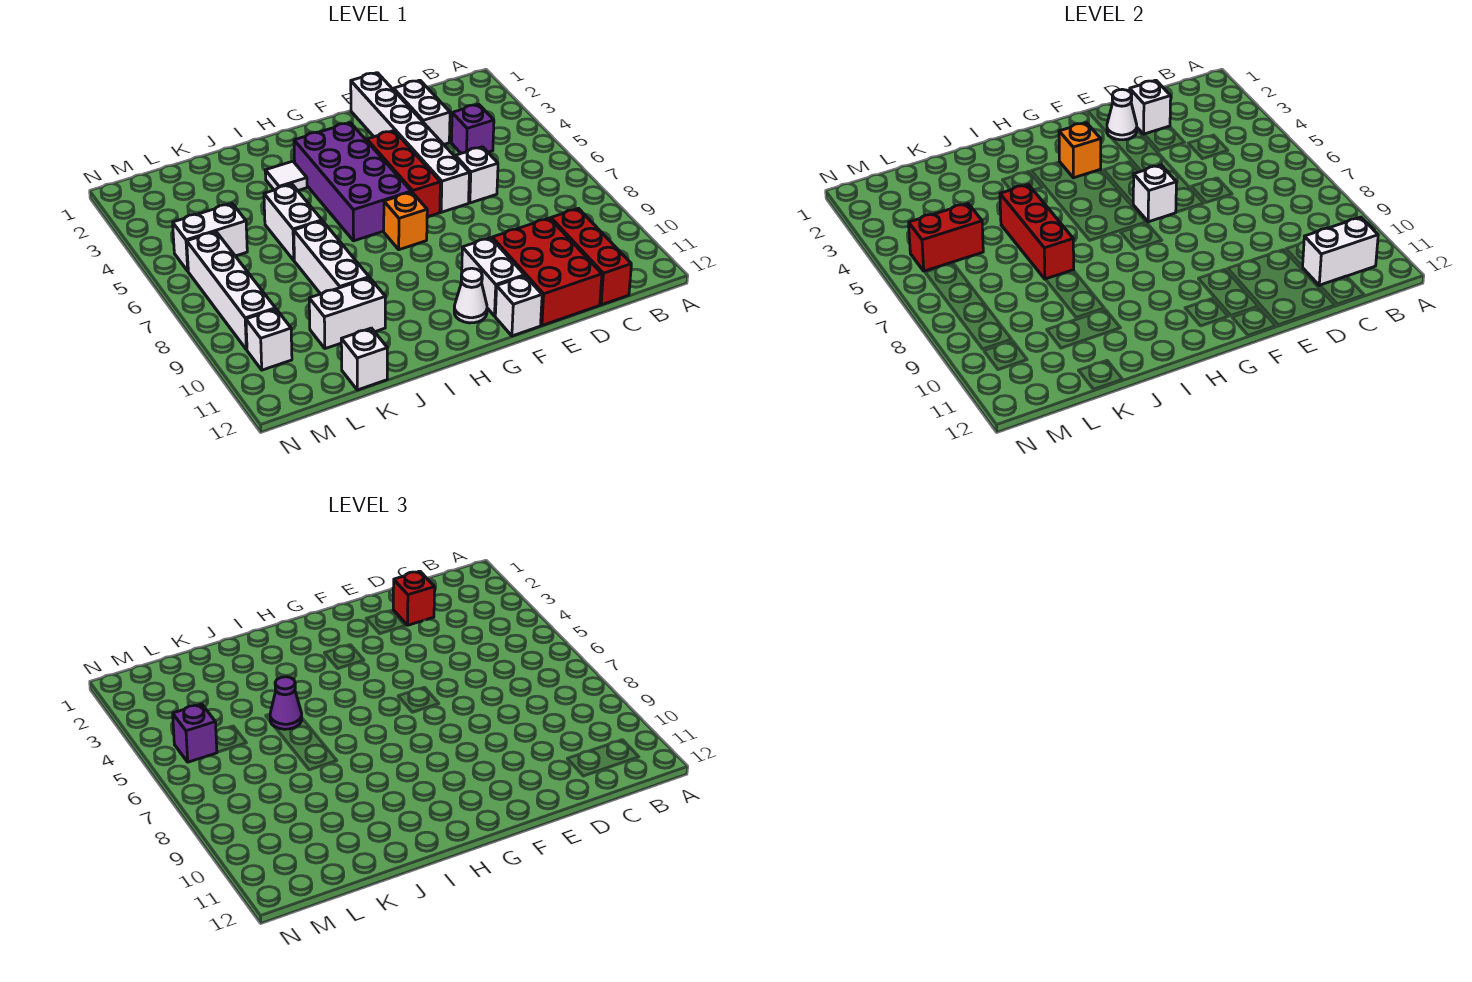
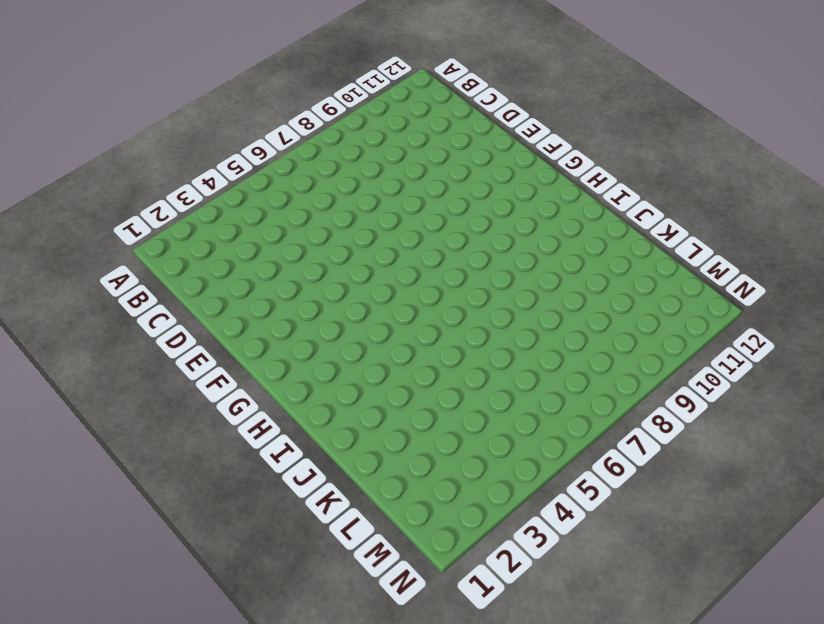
none -> purple brick C4 level 1
none -> red brick C10:C12 level 1
none -> white brick D2:D3 level 1
none -> white brick D6 level 1

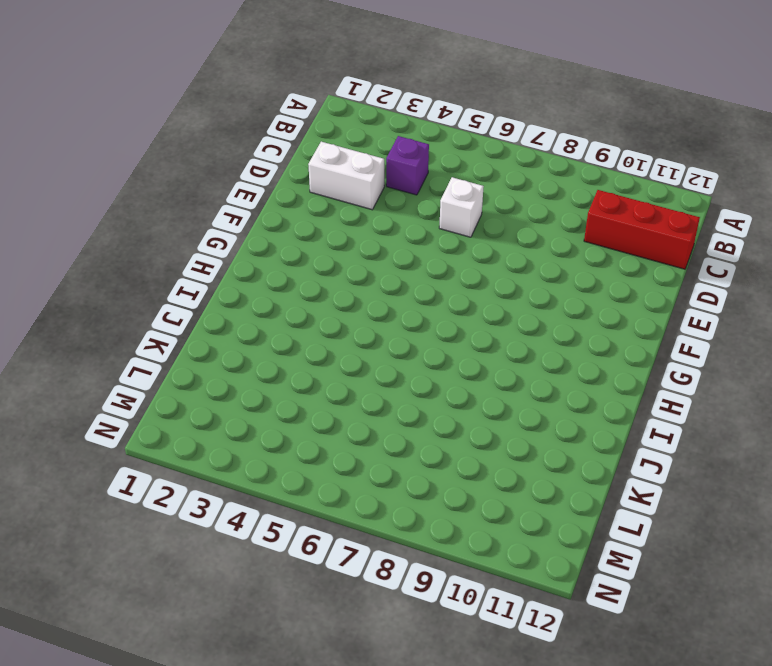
none -> red brick D10:E12 level 1
none -> white brick E1:E6 level 1
none -> red brick F4:F6 level 1
none -> white brick F10:F11 level 1

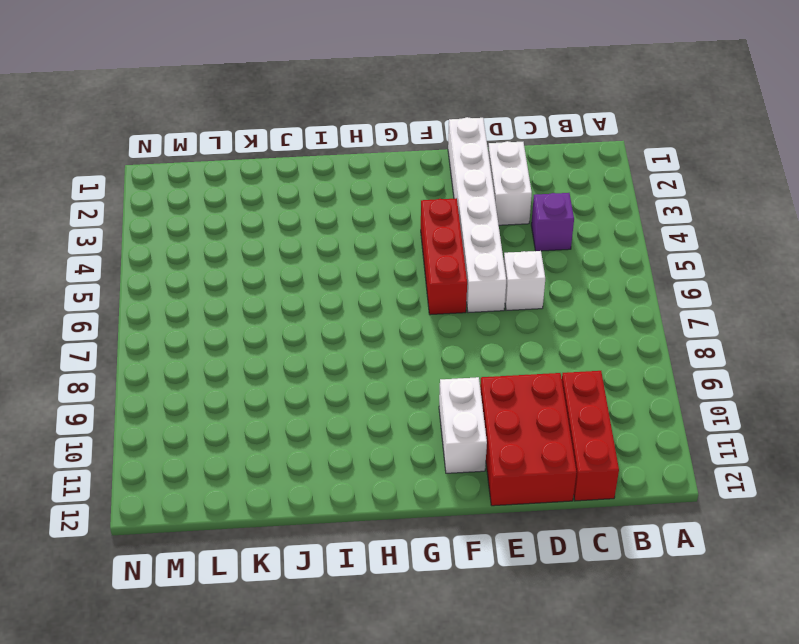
none -> white brick F12 level 1
none -> purple brick G3:H6 level 1
none -> orange brick G7 level 1
none -> white cone G11 level 1

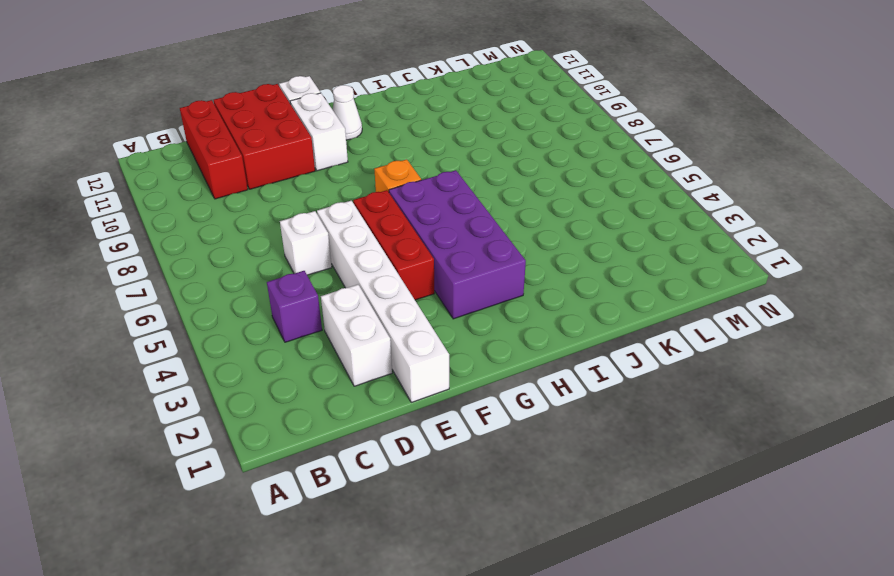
none -> white tile I3 level 1
none -> white brick J5:J6 level 1
none -> white brick J7:J9 level 1
none -> white brick J10:K10 level 1

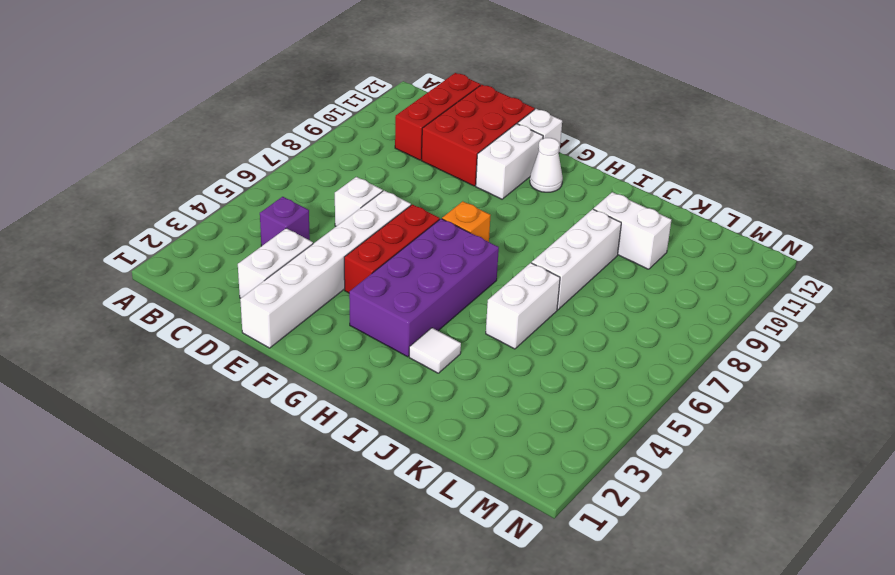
none -> white brick K12 level 1
none -> white brick L5:M5 level 1
none -> white brick M6:M9 level 1
none -> white brick M10 level 1

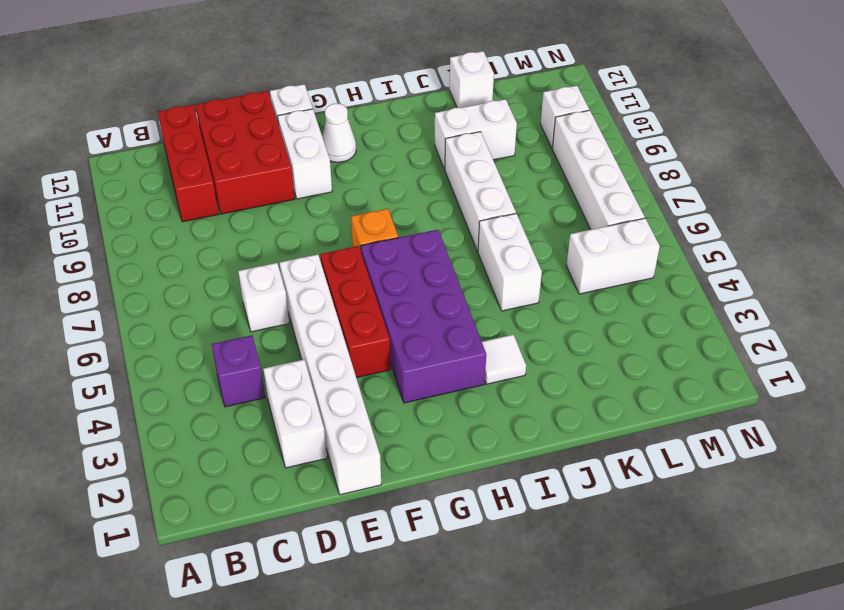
none -> white brick B11:C11 level 2
none -> white brick D2 level 2
none -> white cone E2 level 2
none -> white brick F6 level 2

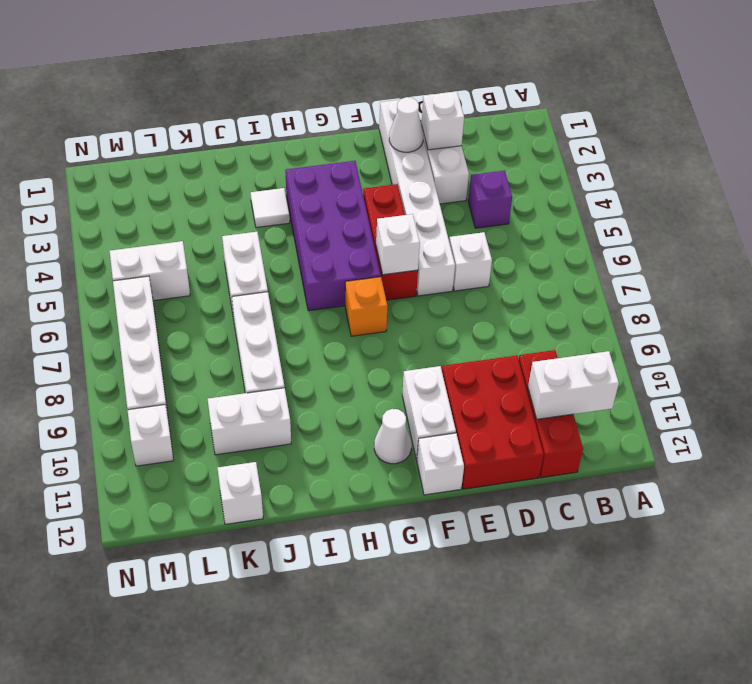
none -> orange brick G3 level 2
none -> red brick J5:J7 level 2
none -> red brick L5:M5 level 2
none -> red brick D2 level 3

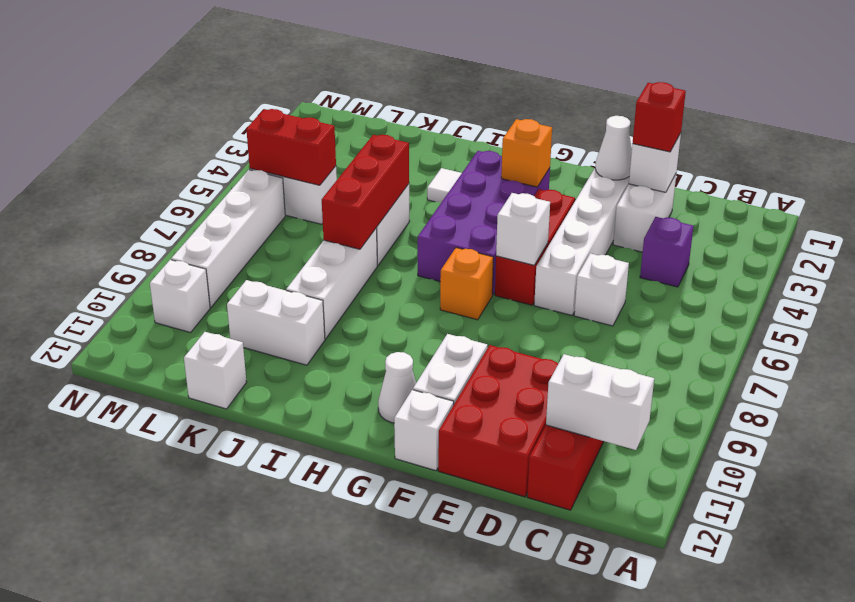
none -> purple cone J5 level 3
none -> purple brick M5 level 3

